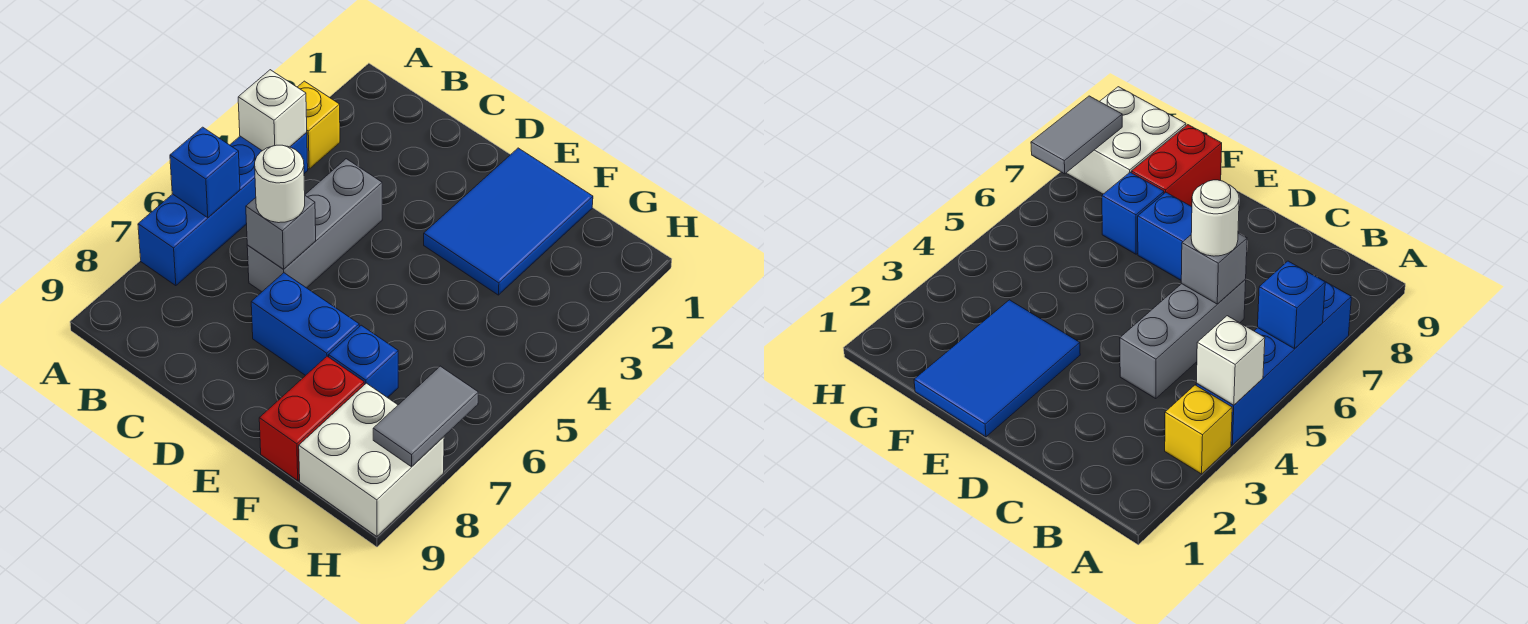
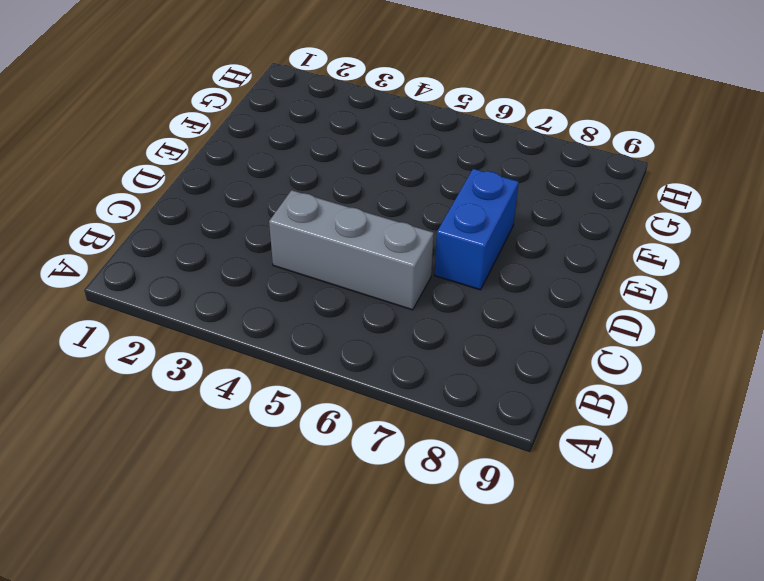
none -> yellow brick A3 level 1
none -> blue brick A4:A7 level 1
none -> blue tile E1:F3 level 1

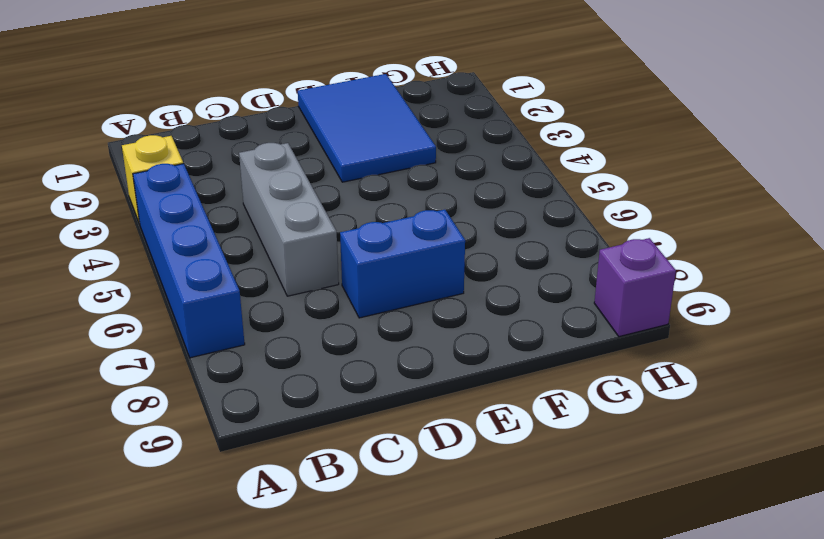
purple brick H9 level 1 -> white brick G8:H9 level 1
none -> blue brick F7 level 1
none -> red brick F8:F9 level 1
none -> white brick A4 level 2

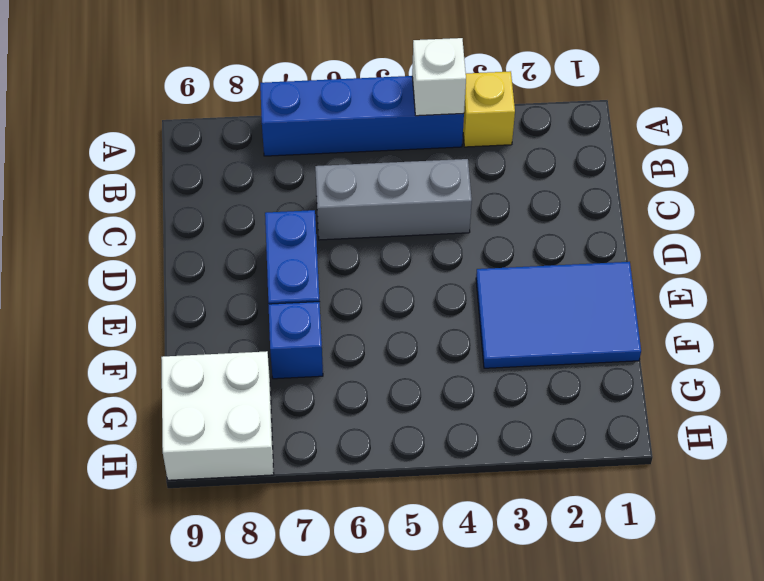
none -> red brick F8:F9 level 1
none -> blue brick A6 level 2
none -> grey brick C6 level 2

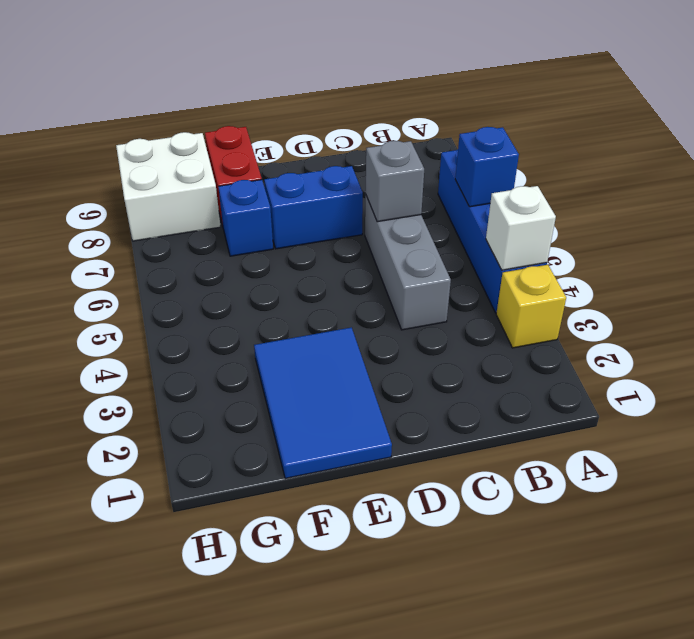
none -> grey tile H7:H8 level 2
none -> white round brick C6 level 3

